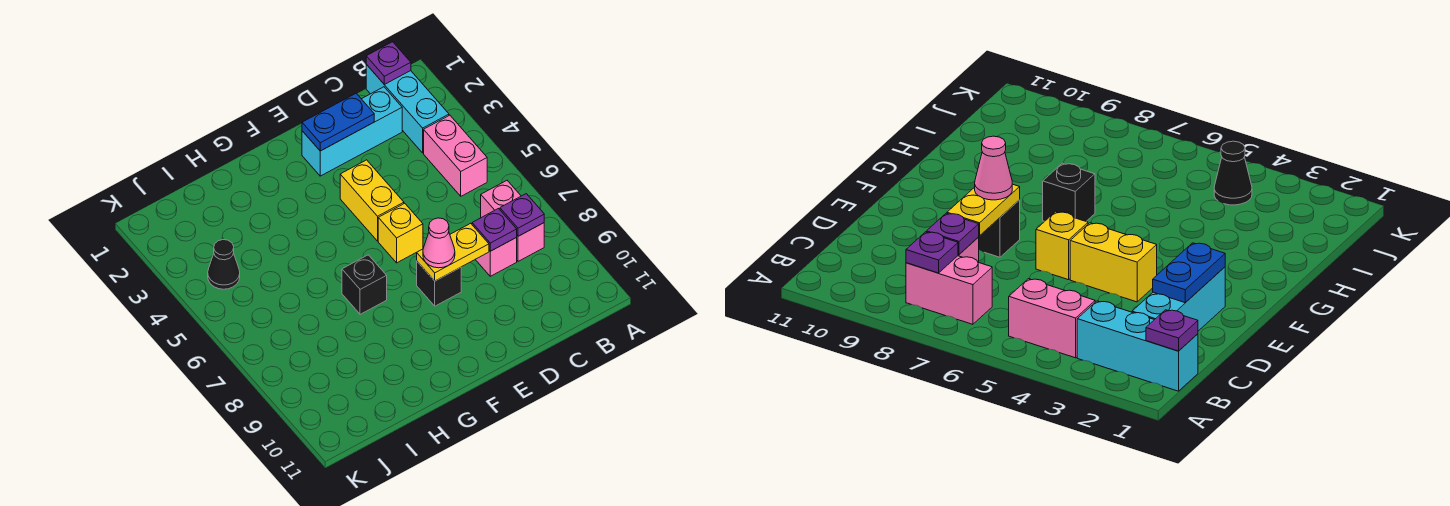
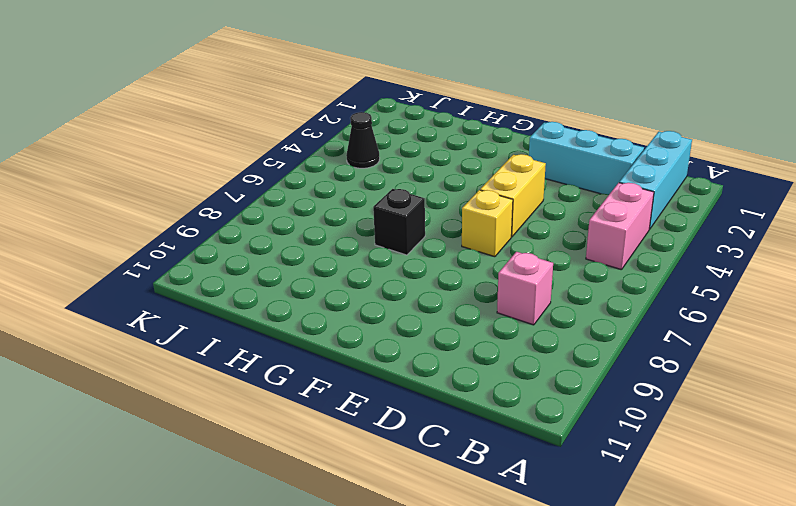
none -> pink brick B7:B8 level 1
none -> black brick E8 level 1
none -> purple plate B1 level 2

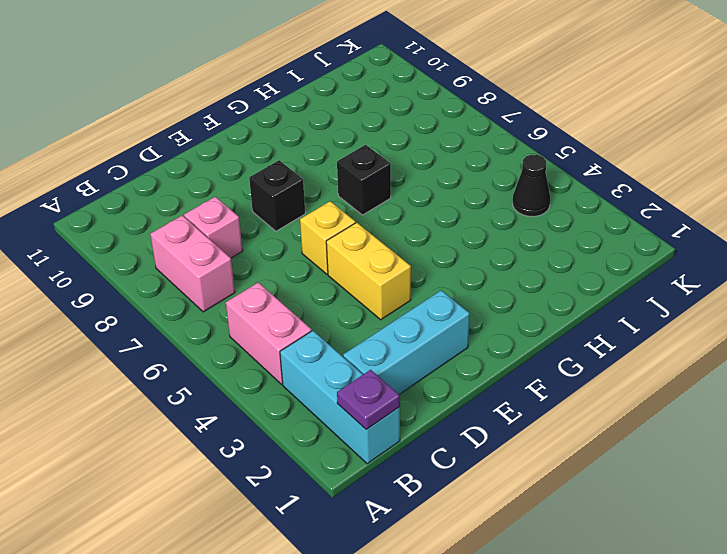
none -> purple plate B8 level 2
none -> purple plate C8 level 2
none -> blue plate D2:E2 level 2

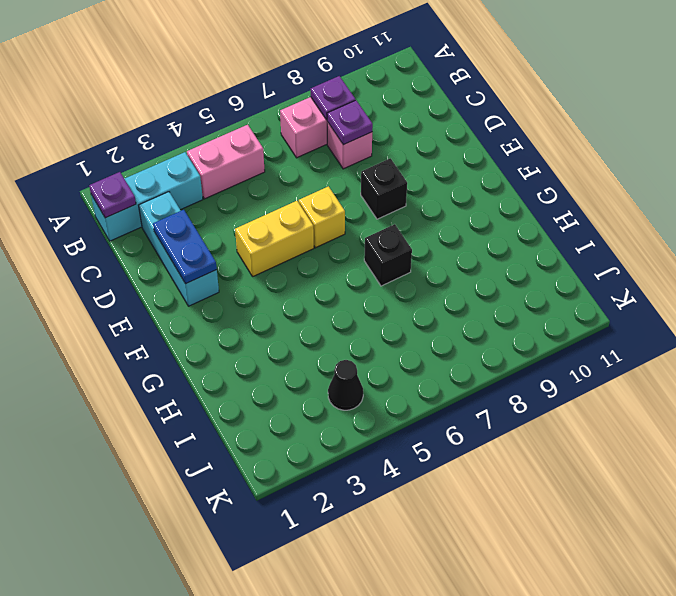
none -> yellow plate D8:E8 level 2
none -> pink cone E8 level 3

